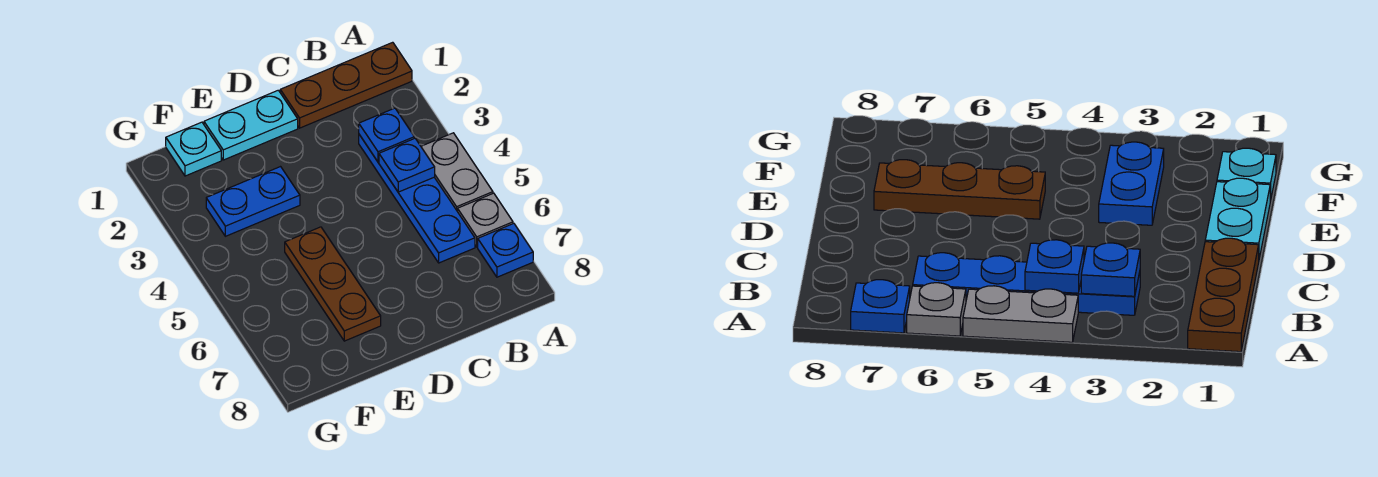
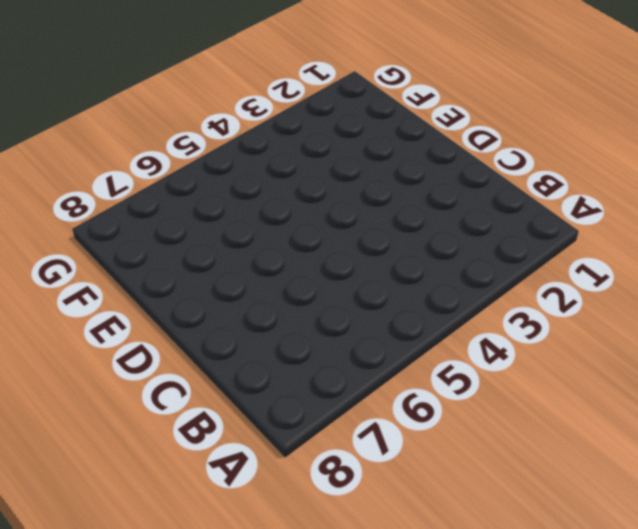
none -> brown plate A1:C1 level 1
none -> grey plate A4:A5 level 1

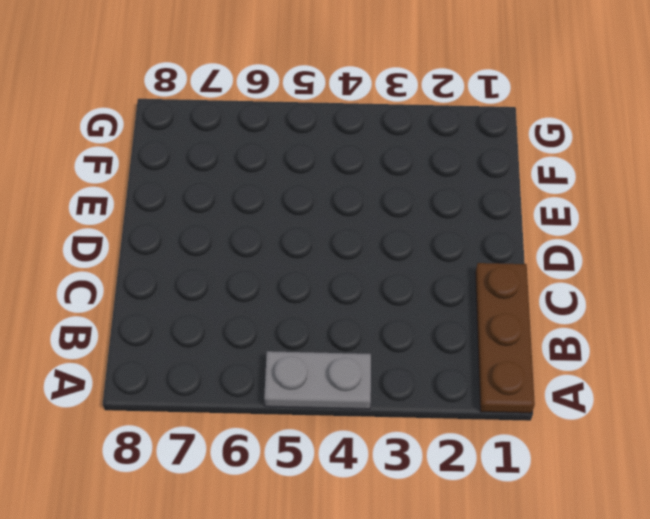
none -> grey plate A6 level 1
none -> blue plate A7 level 1

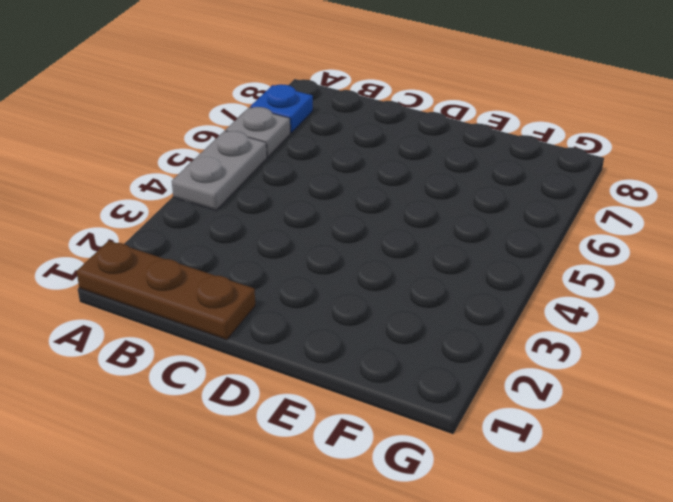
none -> blue plate B3:B6 level 1
none -> cyan plate D1:E1 level 1

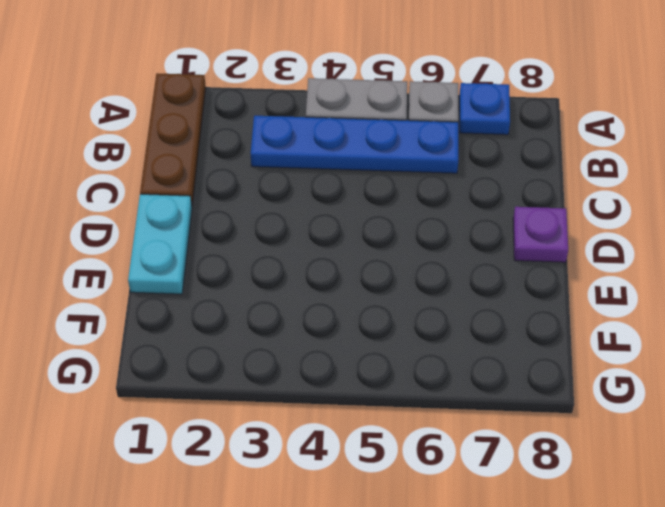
purple plate D8 level 1 -> none
none -> blue plate E3:F3 level 1
none -> brown plate E5:E7 level 1

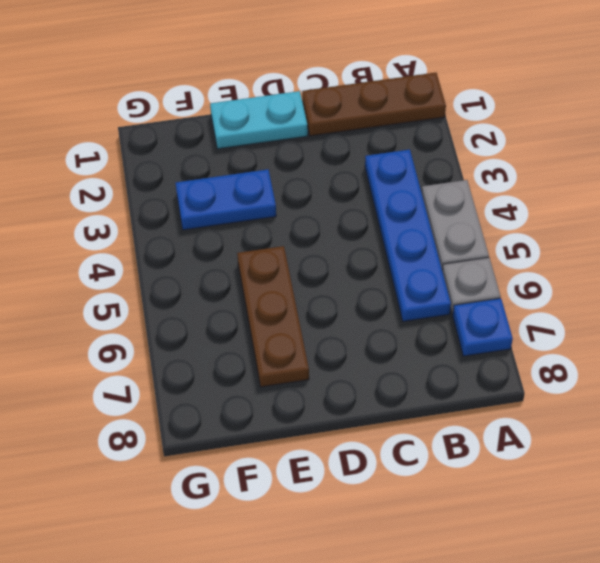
none -> cyan plate F1 level 1
none -> blue plate B3 level 2

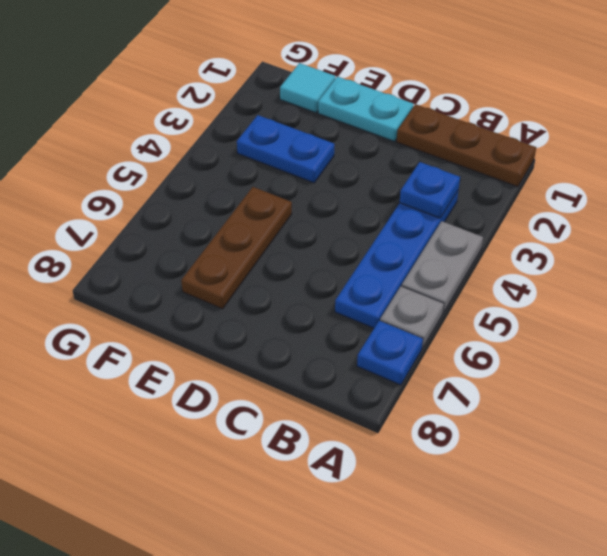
cyan tile F1 level 1 -> cyan plate F1 level 1
none -> blue plate B4 level 2

